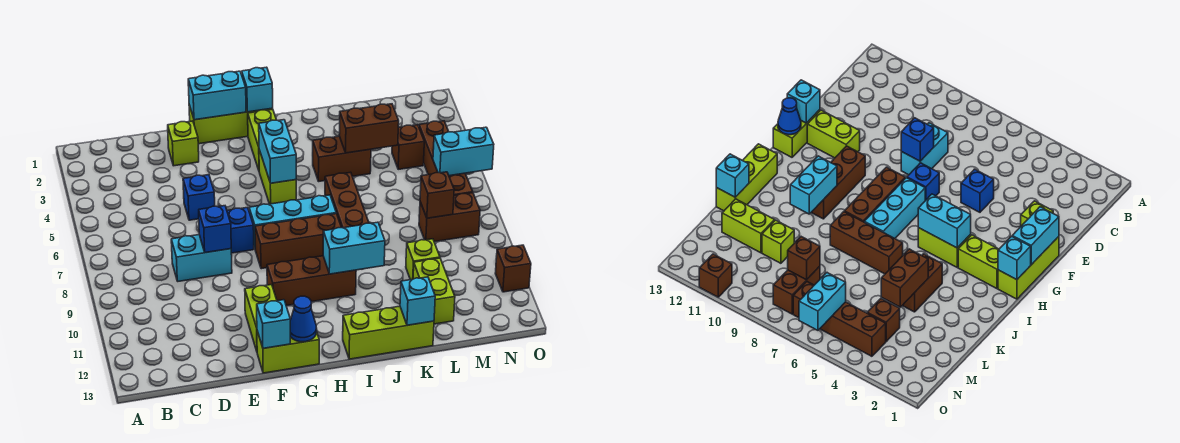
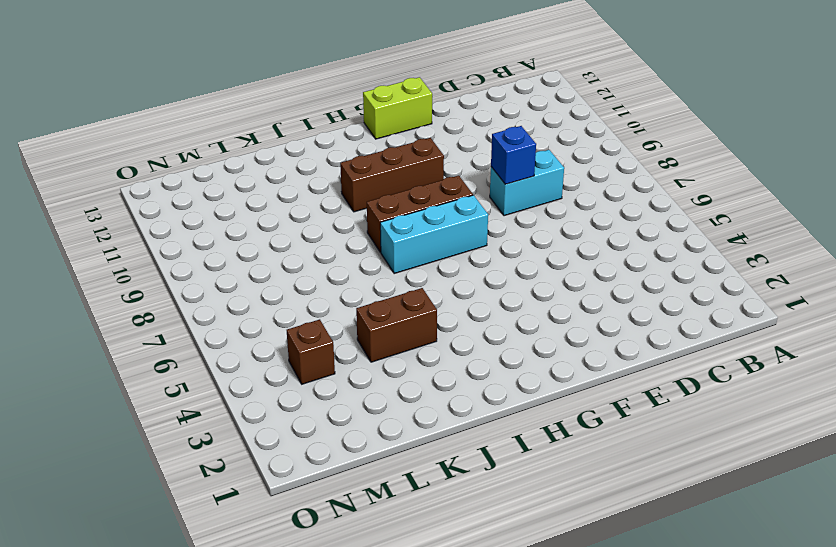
none -> lime brick E2 level 1
none -> blue brick E5 level 1
none -> lime brick F1:H1 level 1
none -> blue brick F7 level 1

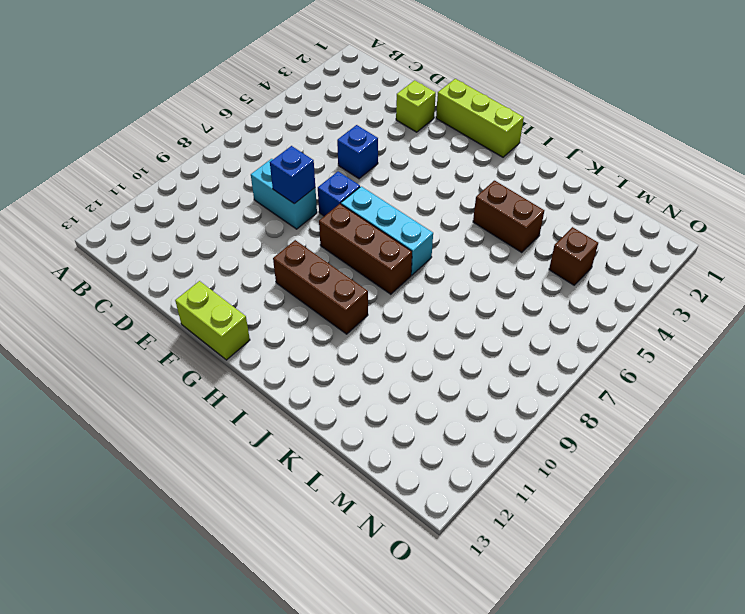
none -> lime brick F11:F12 level 1
none -> lime brick H2:H3 level 1
none -> lime brick H4:H5 level 1
none -> lime brick I13:K13 level 1

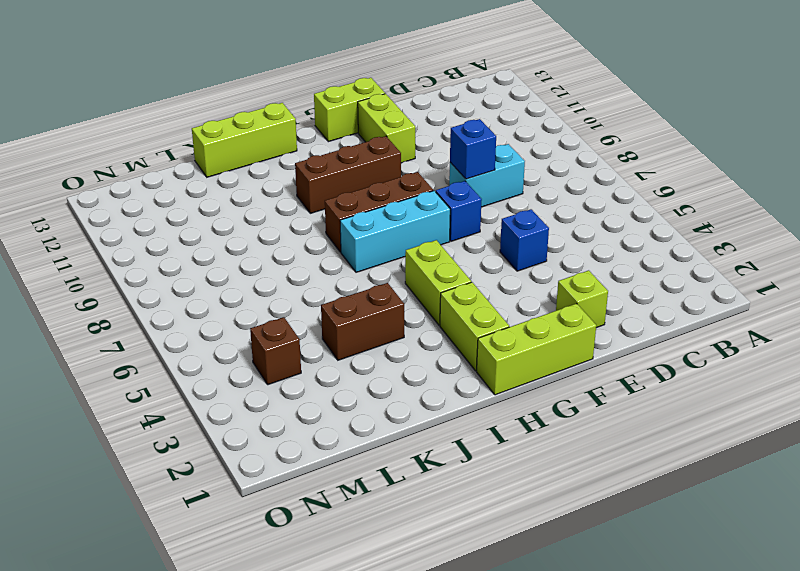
none -> brown brick J6:J8 level 1
none -> lime brick L10 level 1
none -> lime brick L11:L12 level 1
none -> brown brick M8:N8 level 1

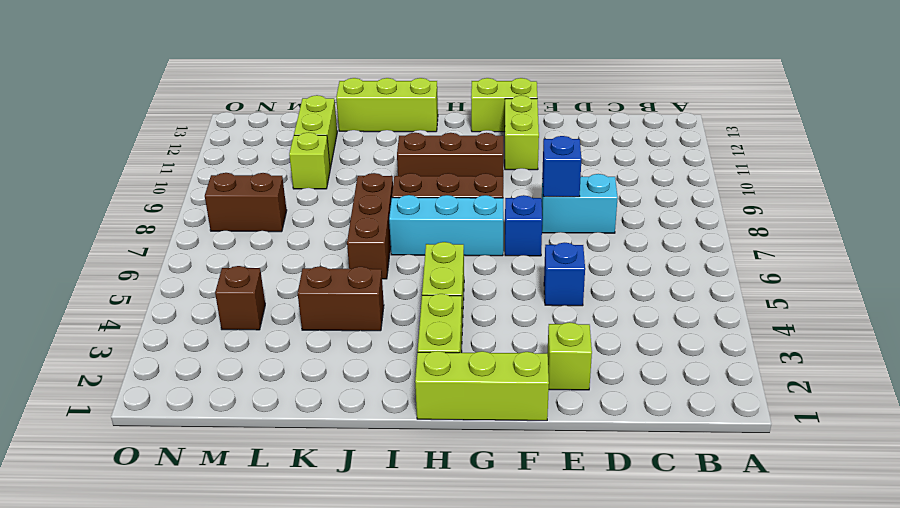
none -> brown brick N4:N7 level 1
none -> brown brick O11 level 1
none -> cyan brick F1:G1 level 2
none -> cyan brick F13 level 2

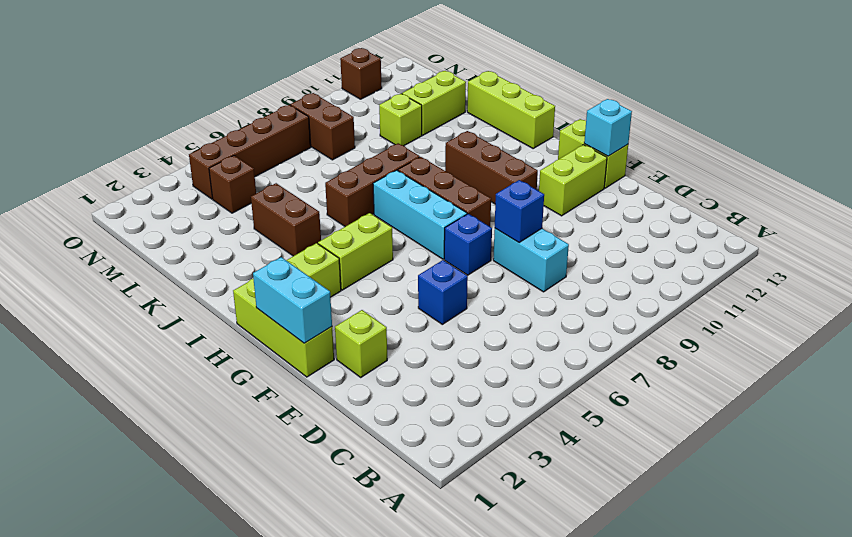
none -> blue cone G13 level 2
none -> cyan brick H1 level 2
none -> cyan brick H4:H5 level 2
none -> cyan brick I10:J10 level 2

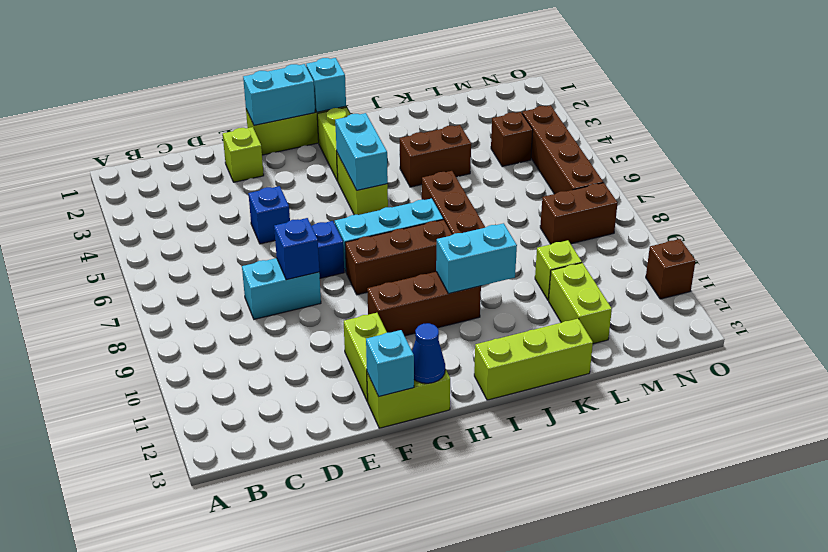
none -> brown brick K4:L4 level 2
none -> cyan brick K13 level 2
none -> brown brick M8 level 2
none -> cyan brick N6:O6 level 2

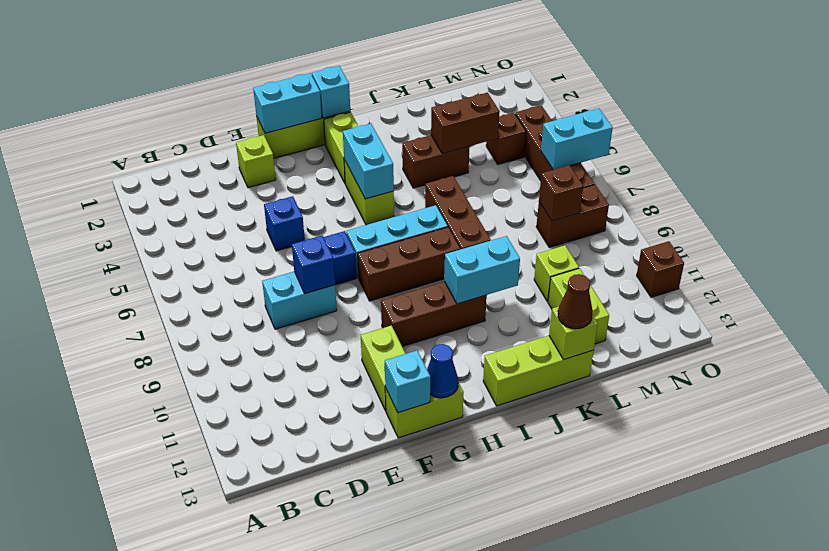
lime brick K13 level 2 -> cyan brick K13 level 2
brown cone K13 level 3 -> none

